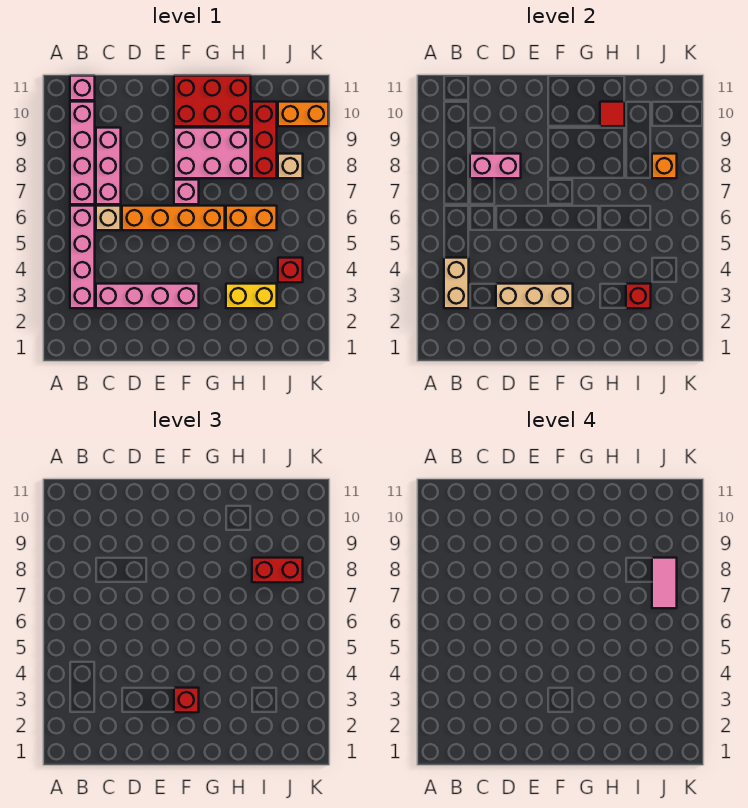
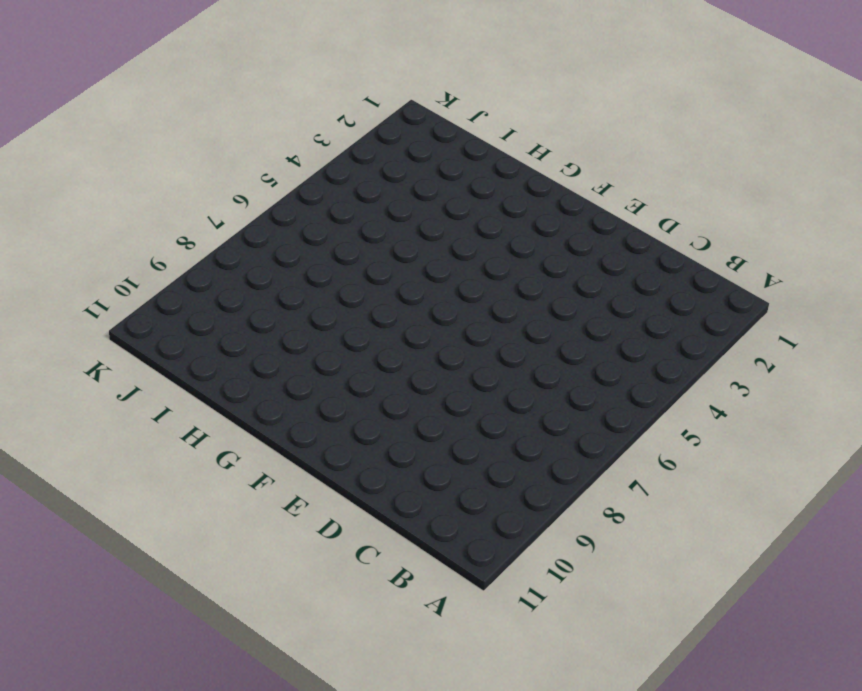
none -> pink brick B3:B6 level 1
none -> pink brick B7:B10 level 1
none -> pink brick B11 level 1

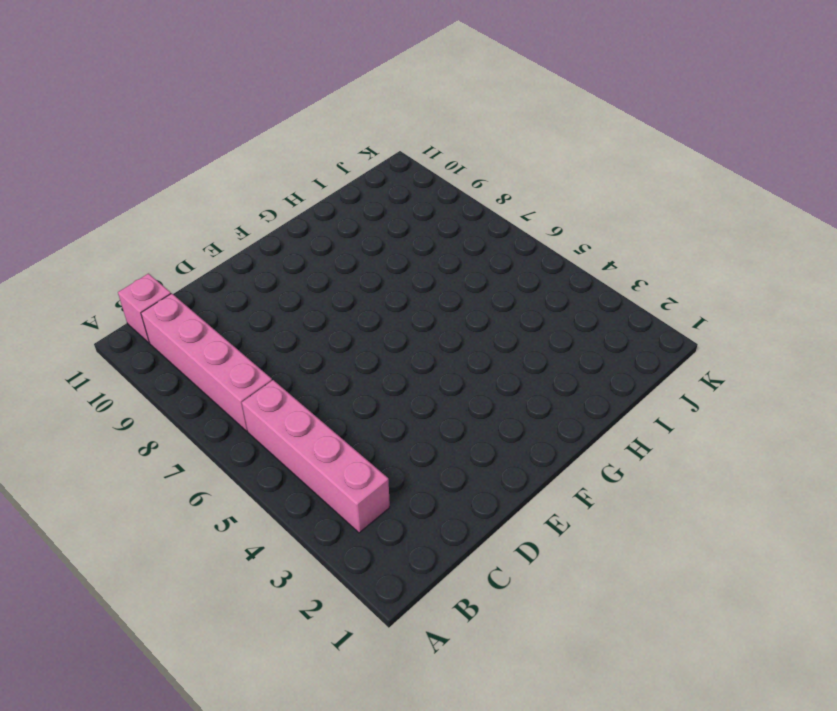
none -> pink brick C3:F3 level 1
none -> tan brick C6 level 1
none -> pink brick C7:C9 level 1

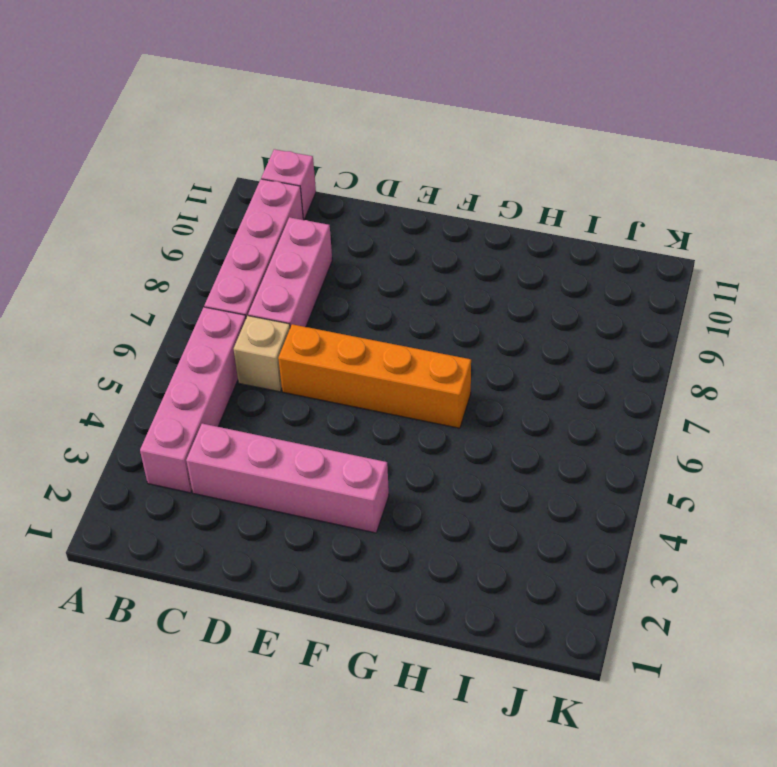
none -> pink brick F7 level 1
none -> pink brick F8:H9 level 1
none -> red brick F10:H11 level 1

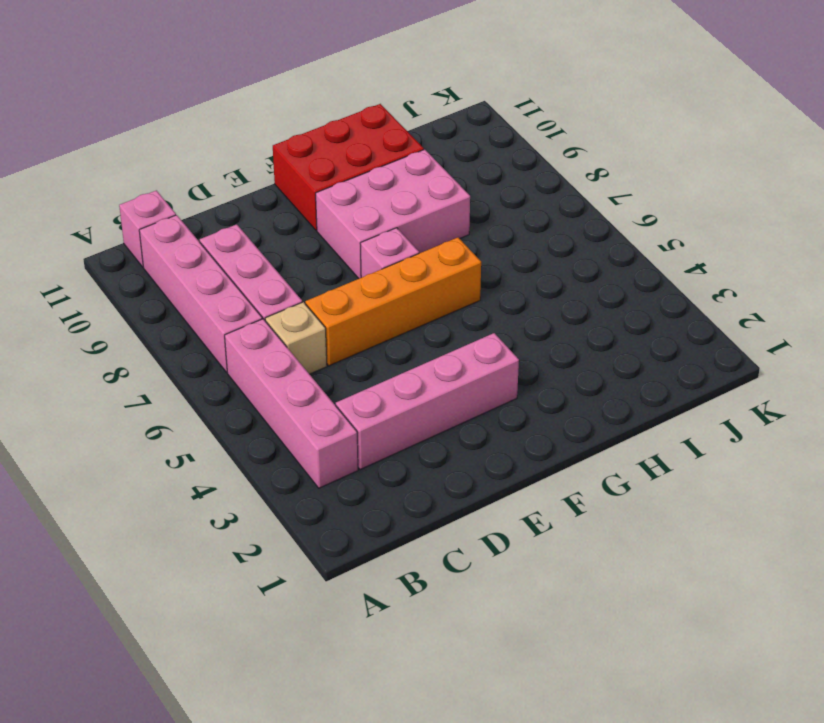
none -> yellow brick H3:I3 level 1
none -> orange brick H6:I6 level 1
none -> red brick I8:I10 level 1

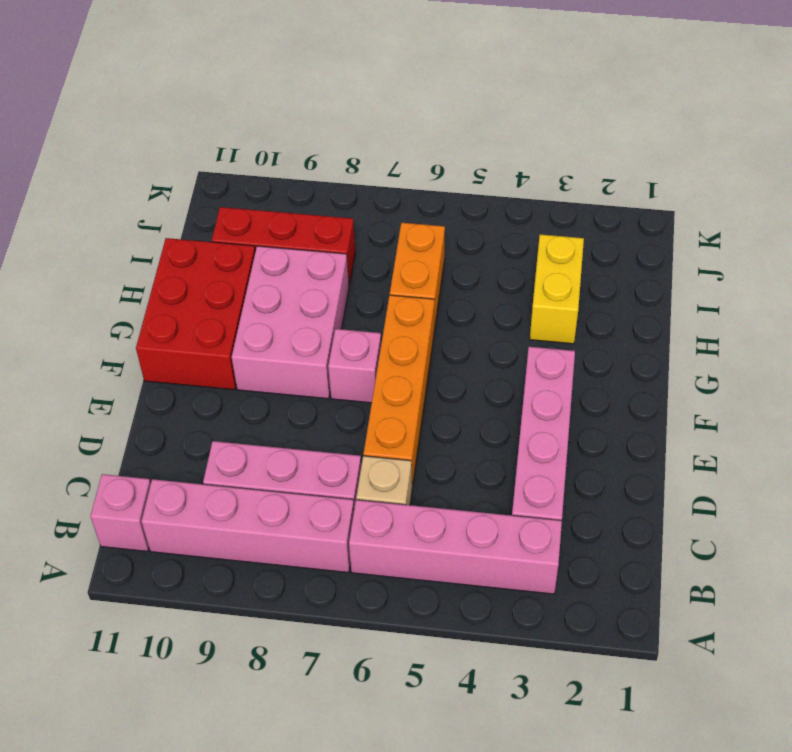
none -> red brick J4 level 1
none -> tan brick J8 level 1
none -> orange brick J10:K10 level 1

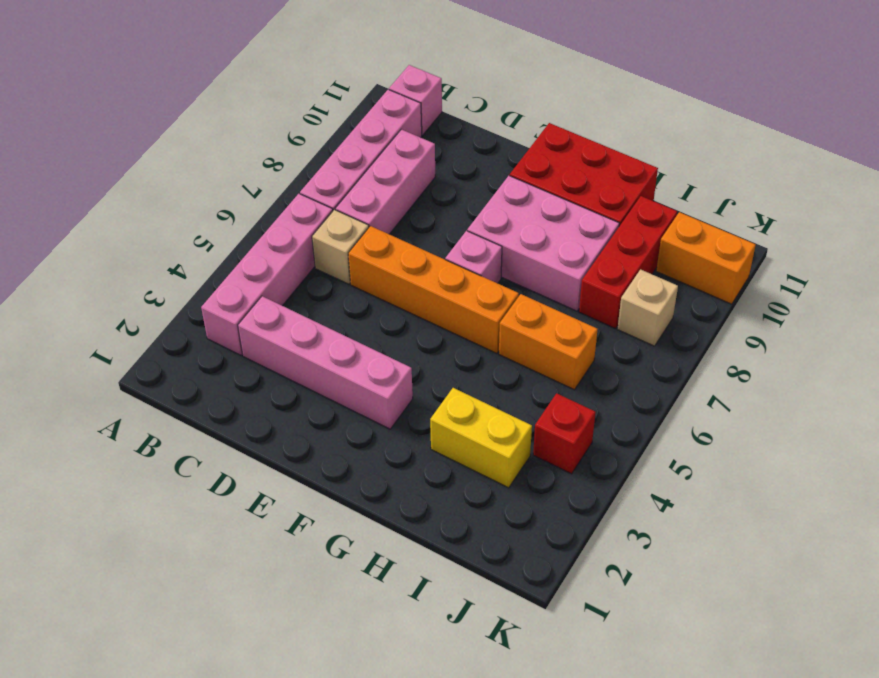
none -> tan brick B3:B4 level 2
none -> pink brick C8:D8 level 2
none -> tan brick D3:F3 level 2

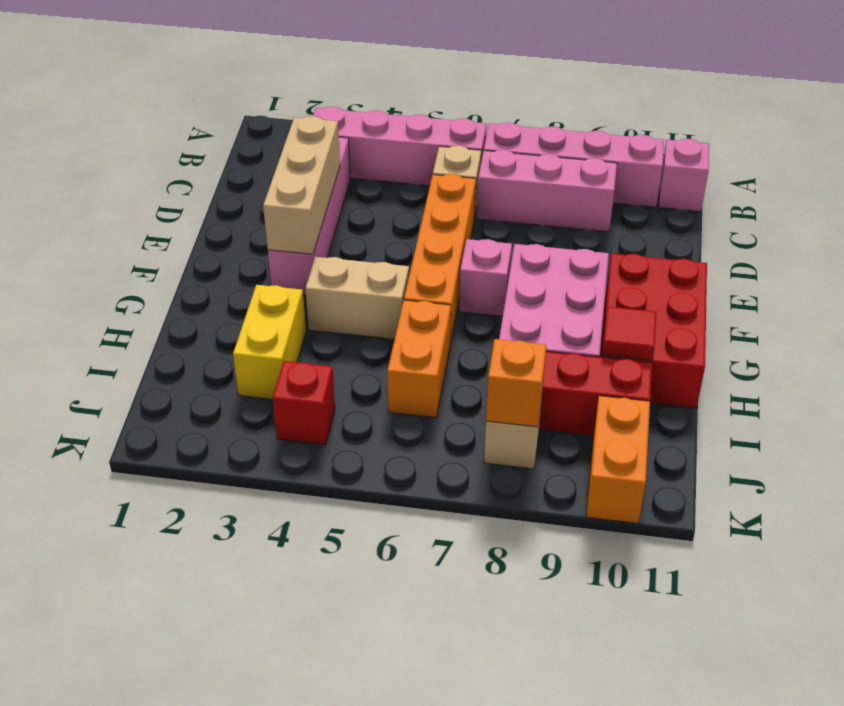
tan brick G4:G5 level 1 -> tan brick B3:B4 level 2
none -> pink brick C8:D8 level 2
none -> red brick I3 level 2
none -> red brick F3 level 3

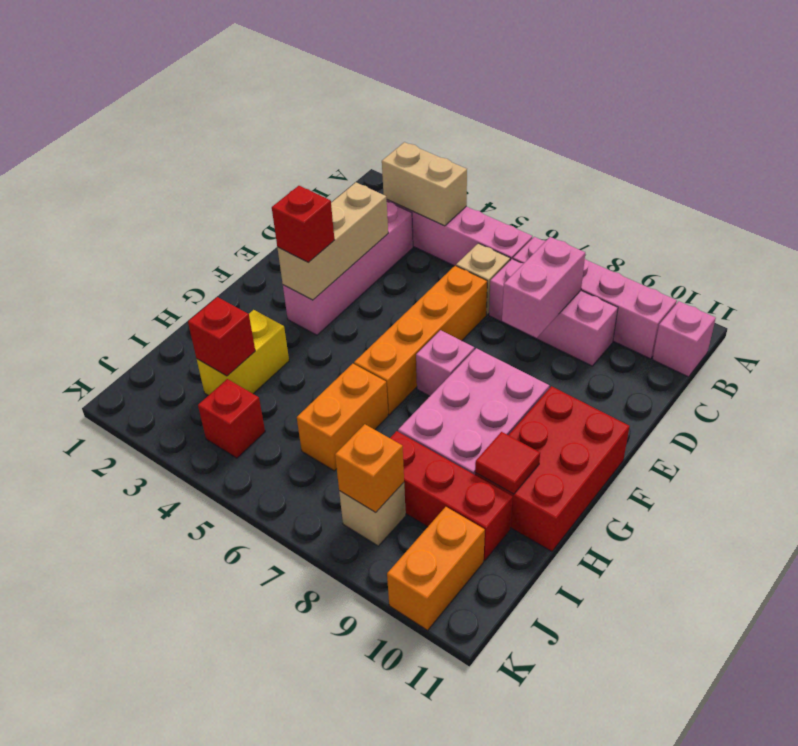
none -> red brick I8:J8 level 3
none -> pink tile J7:J8 level 4

